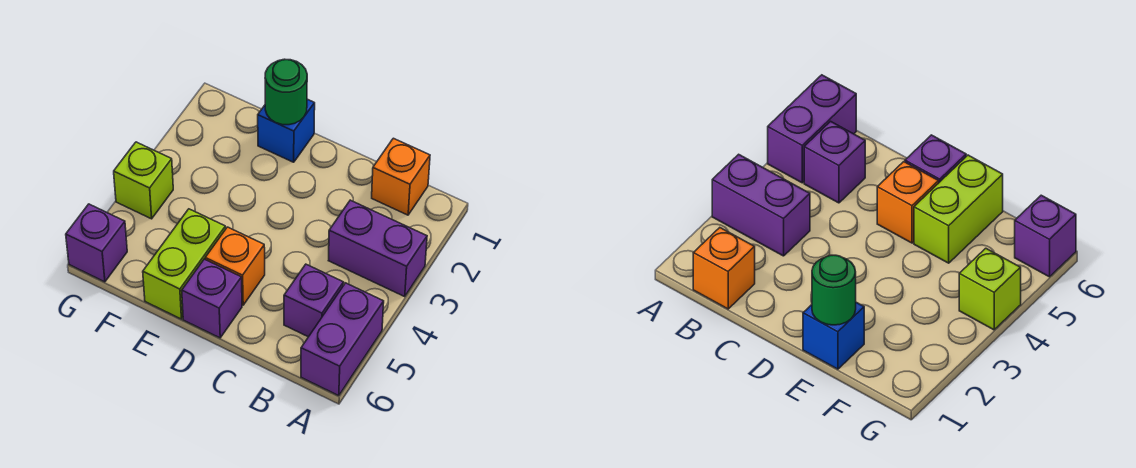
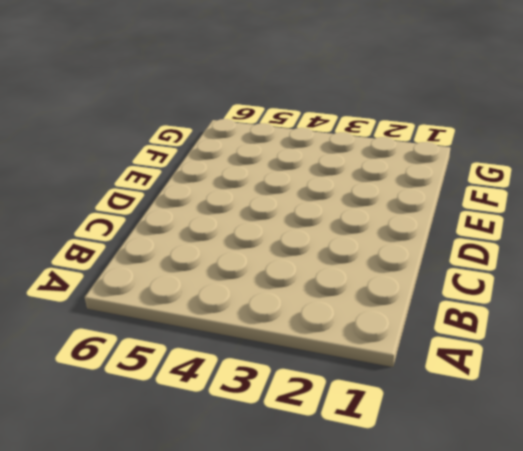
none -> purple brick A3:B3 level 1
none -> purple brick A5:A6 level 1

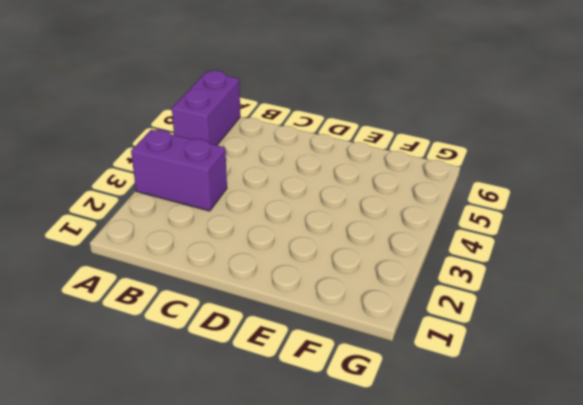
none -> orange brick B1 level 1
none -> purple brick B5 level 1

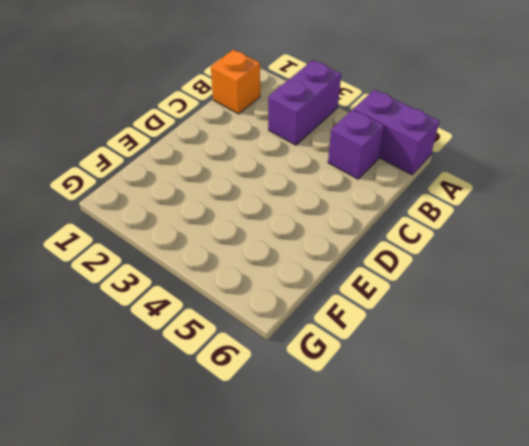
none -> orange brick D5 level 1
none -> purple brick D6 level 1

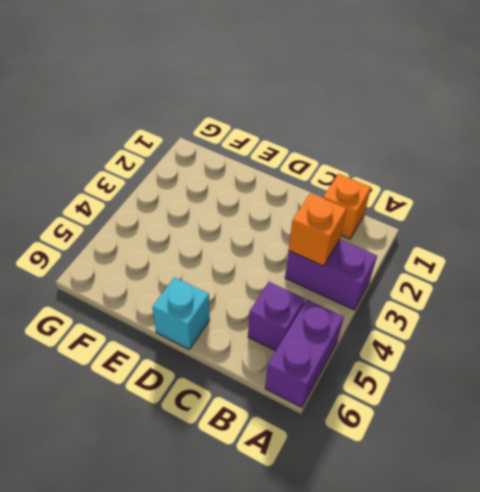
orange brick B3 level 2 -> orange brick D5 level 1
cyan brick D6 level 1 -> purple brick D6 level 1
none -> blue brick E1 level 1
none -> lime brick E5:E6 level 1

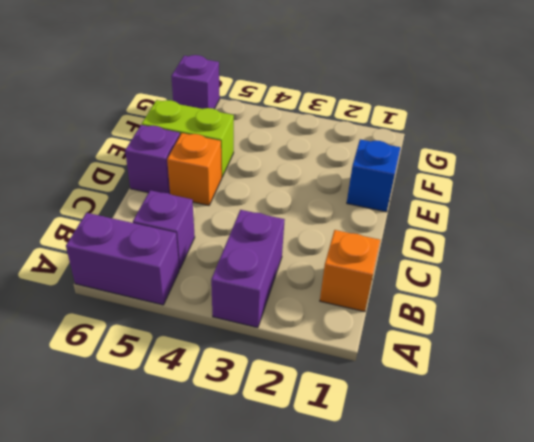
none -> lime brick G4 level 1
none -> green round brick E1 level 2

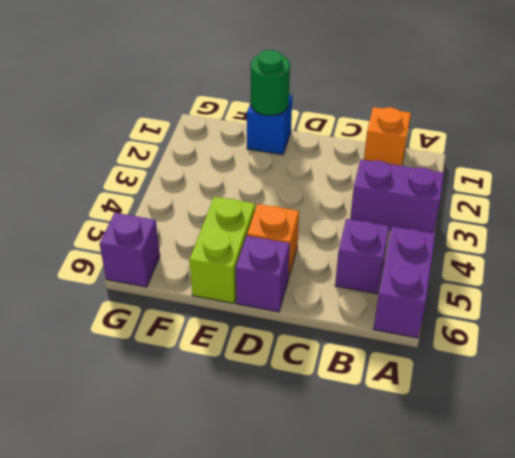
none -> lime brick G4 level 1

